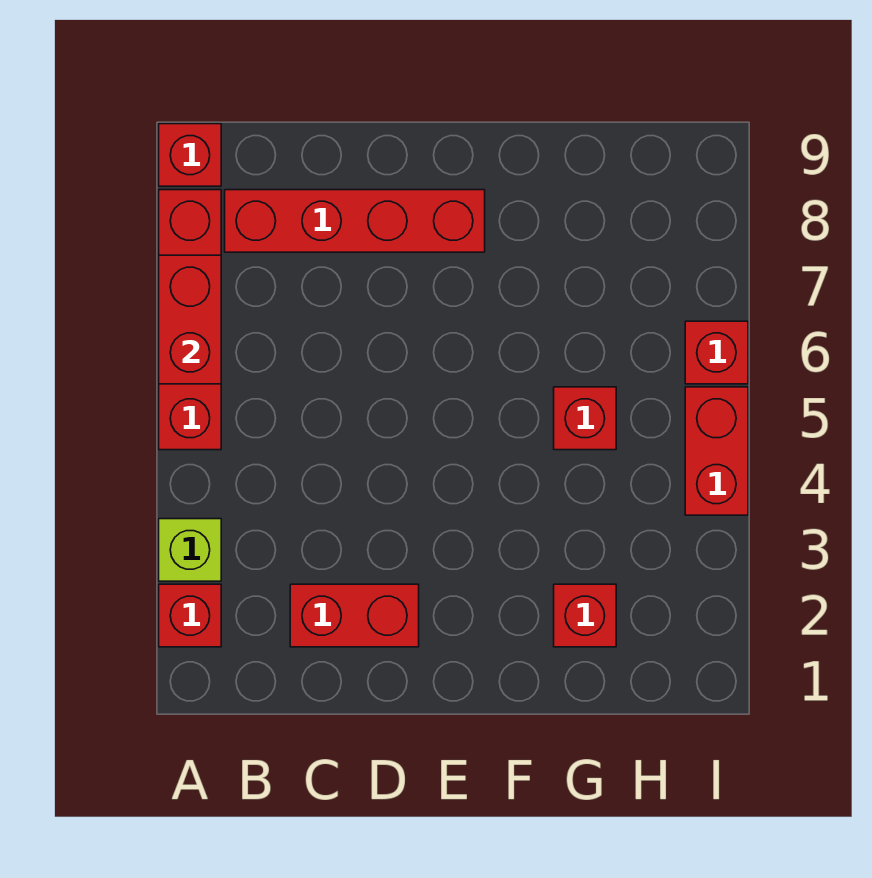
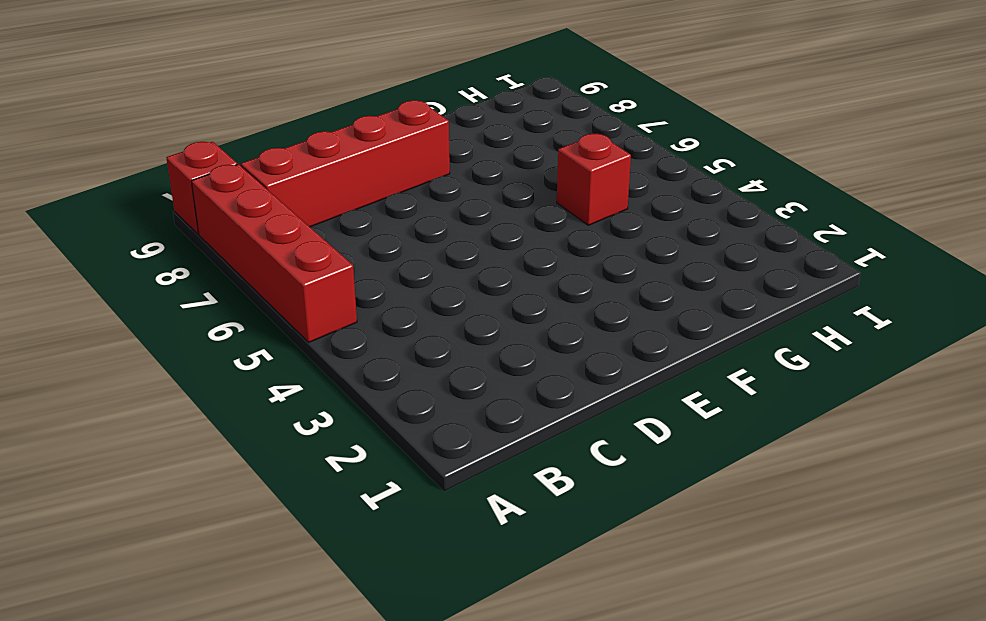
none -> red brick A2 level 1
none -> lime brick A3 level 1

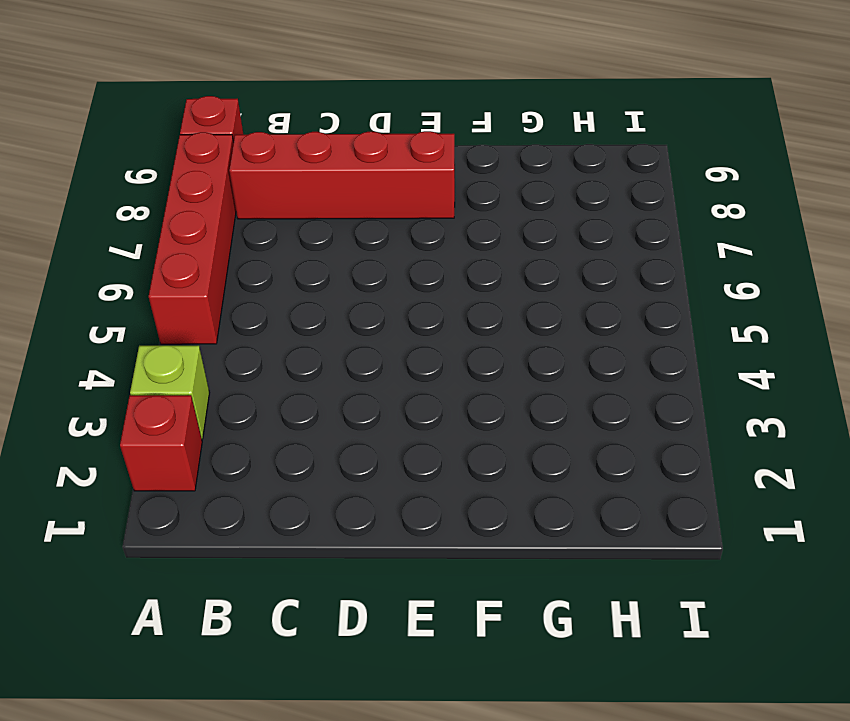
none -> red brick C2:D2 level 1
none -> red brick G2 level 1

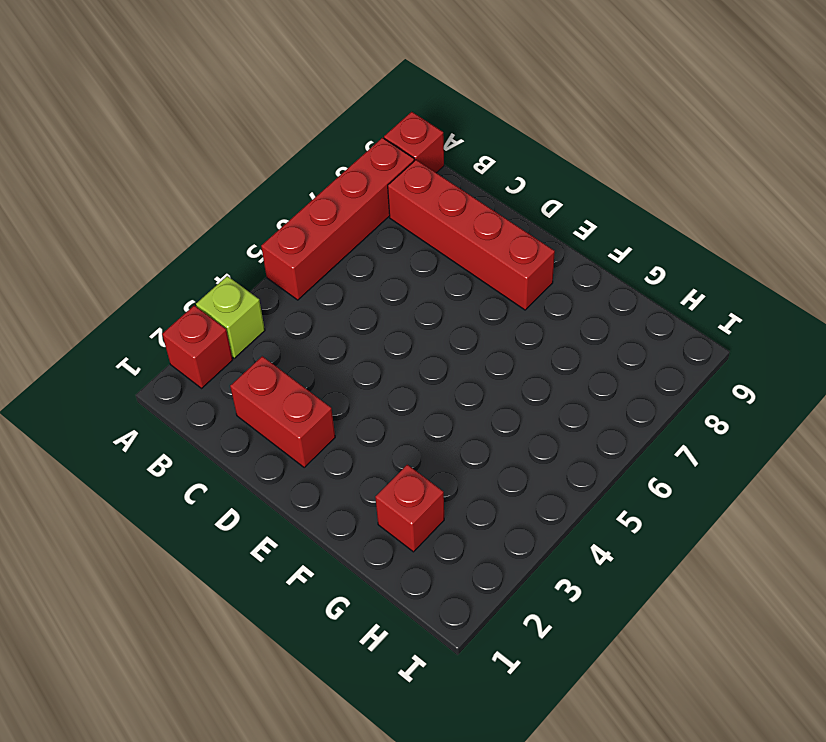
none -> red brick G5 level 1
none -> red brick I4:I5 level 1

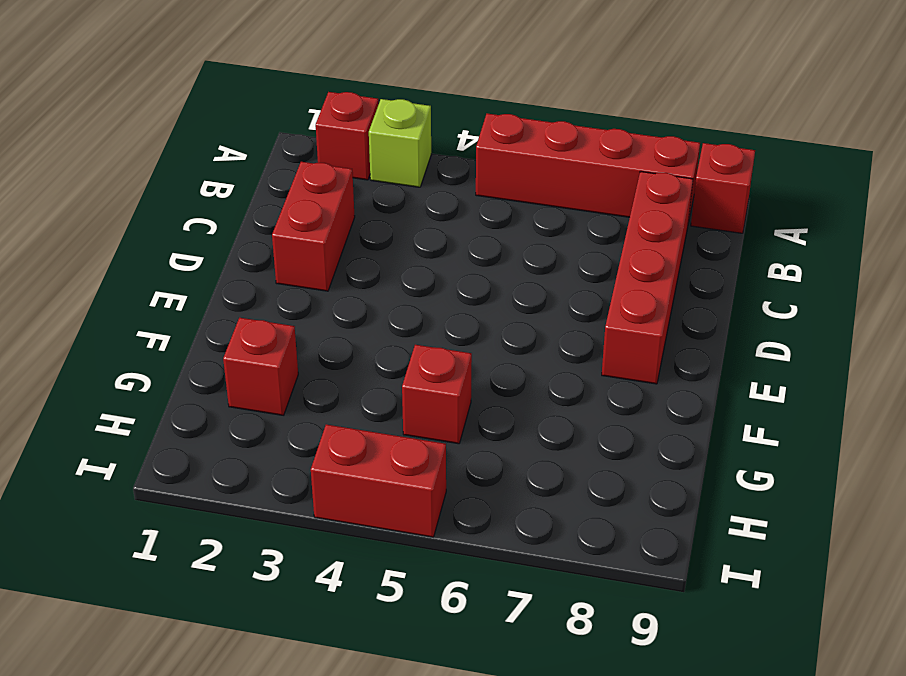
none -> red brick I6 level 1
none -> red brick A6:A7 level 2

